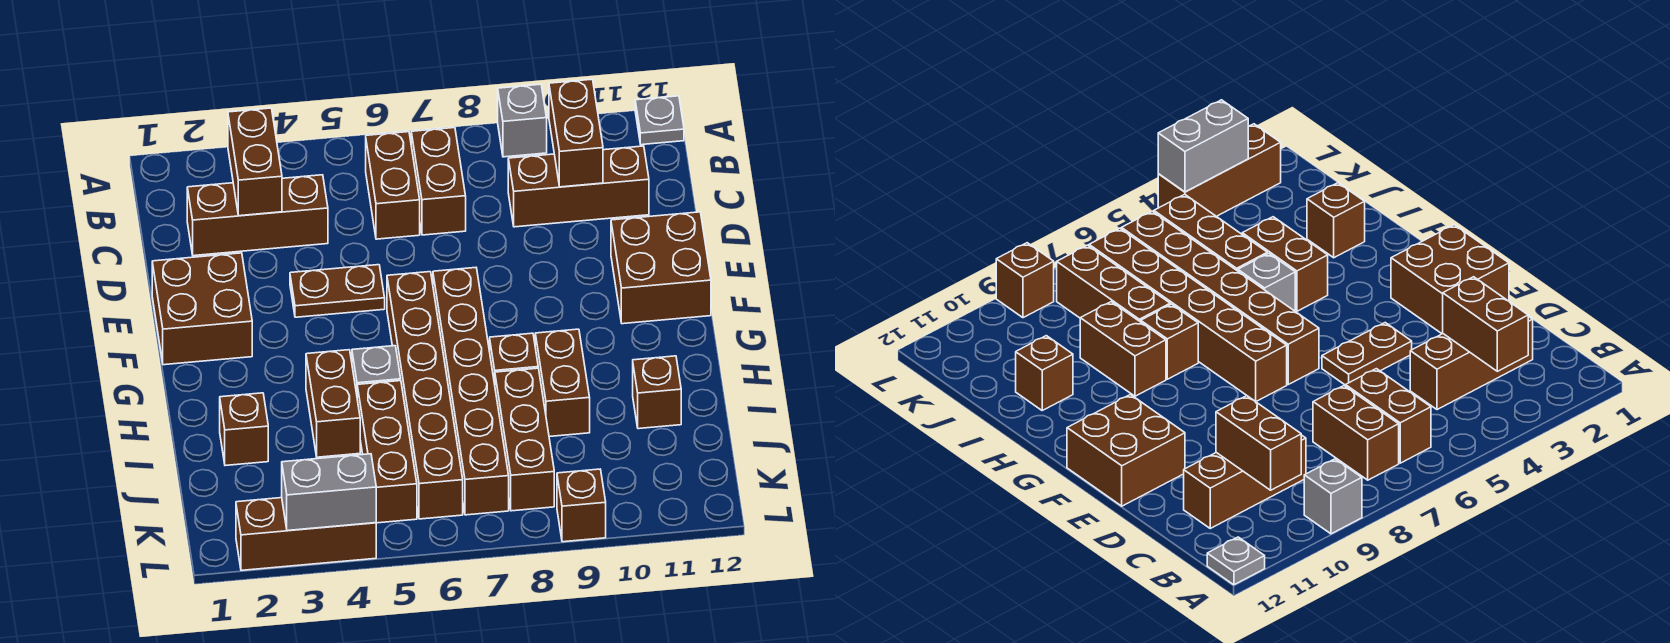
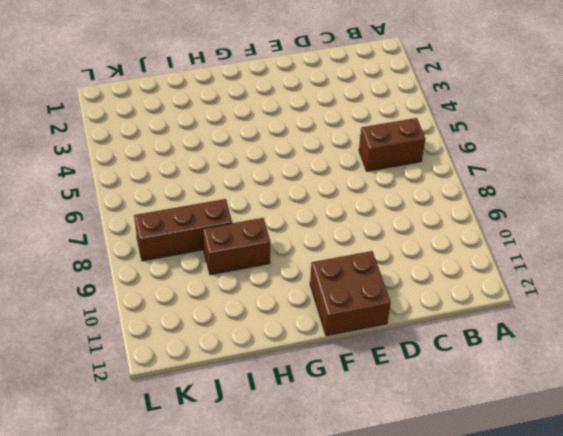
none -> grey brick A9 level 1
none -> grey plate A12 level 1
none -> brown brick B7:C7 level 1

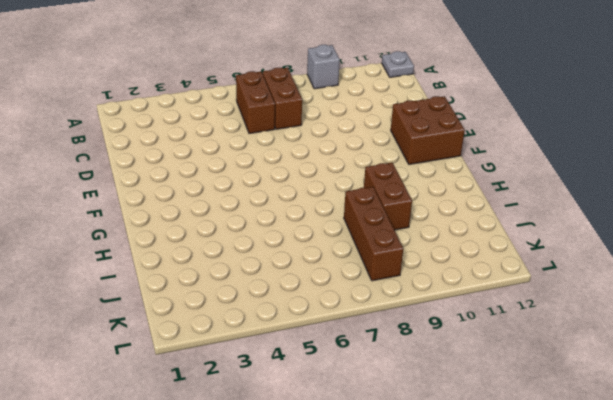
none -> brown brick C2:C4 level 1
none -> brown brick C9:C11 level 1
none -> brown brick E1:F2 level 1

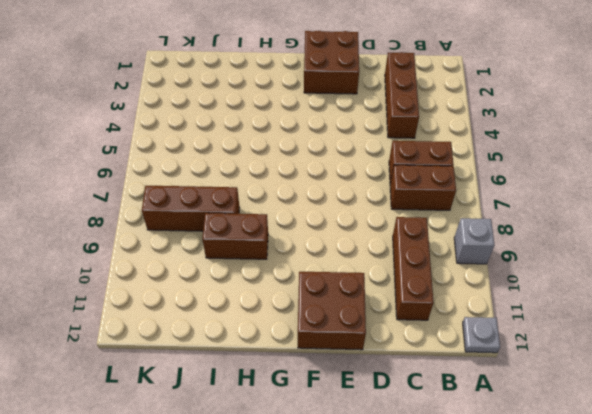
none -> brown plate E4:E5 level 1
none -> brown brick F6:K6 level 1
none -> brown brick F7:K7 level 1

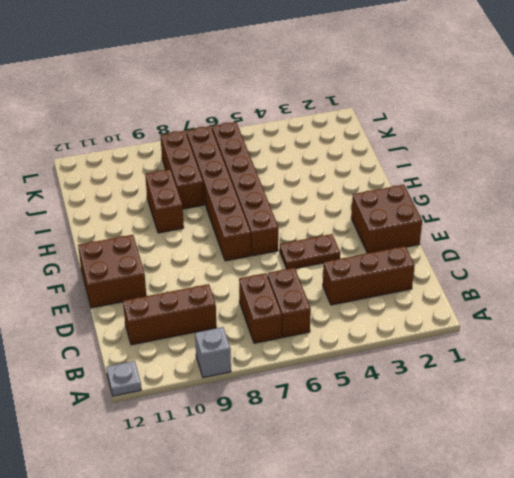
none -> brown brick H4:I4 level 1
none -> grey brick H5 level 1
none -> brown brick H8 level 1

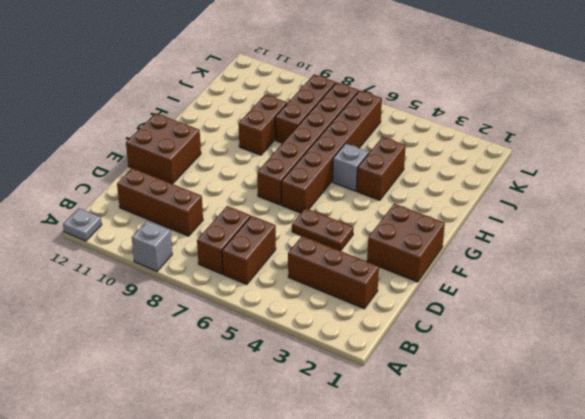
none -> brown brick H8 level 1
none -> brown brick I2 level 1
none -> brown brick I5:K5 level 1

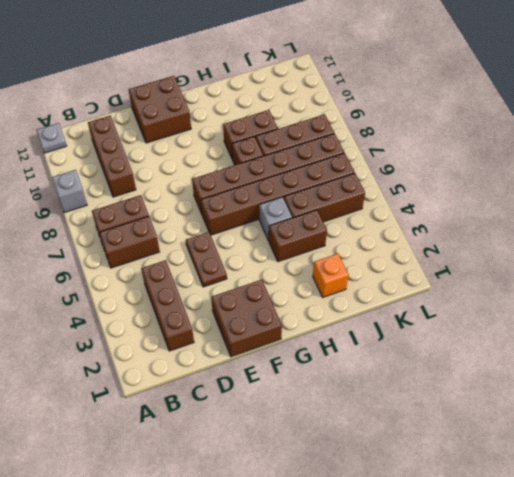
orange brick I2 level 1 -> brown brick I2 level 1
none -> brown brick I11 level 1
none -> brown brick L2:L4 level 1
none -> brown brick L9 level 1

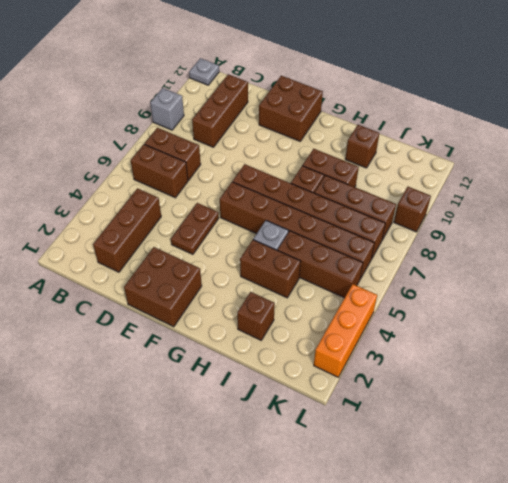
orange brick L2:L4 level 1 -> brown brick L2:L4 level 1
none -> brown brick B3:C3 level 2
none -> brown brick B10:C10 level 2
none -> grey brick L3:L4 level 2

